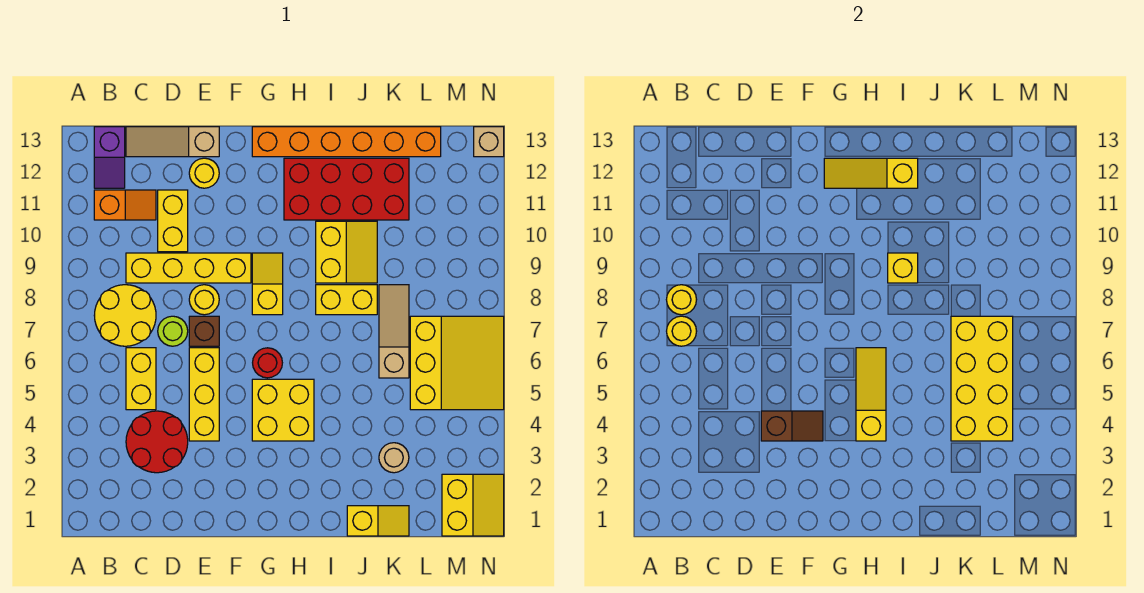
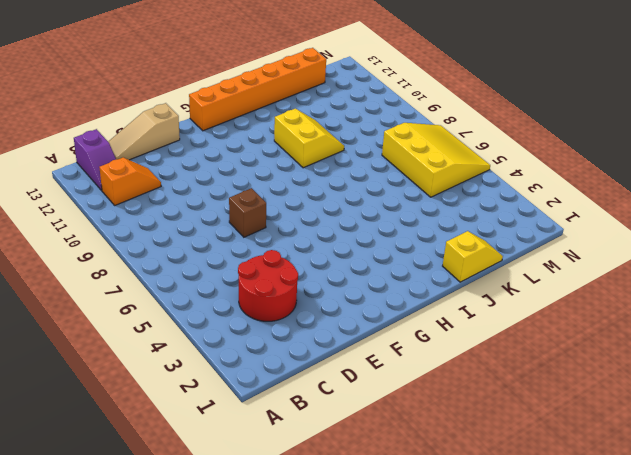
none -> yellow round brick B7:C8 level 1
none -> yellow brick C5:C6 level 1
none -> yellow brick C9:F9 level 1
none -> lime round brick D7 level 1

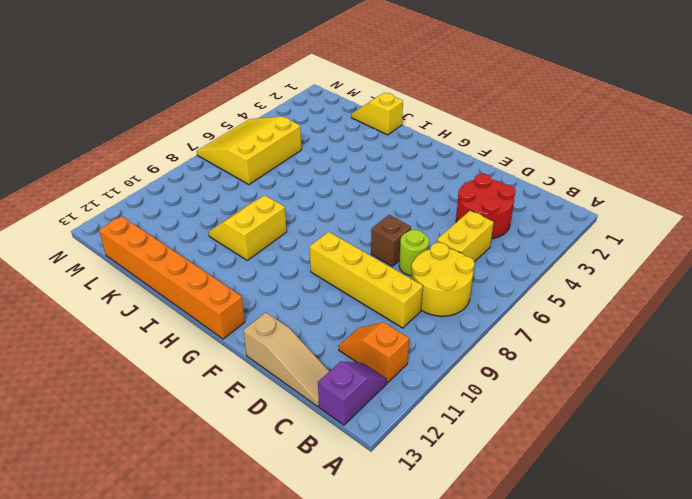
none -> yellow brick D10:D11 level 1
none -> yellow brick E4:E6 level 1
none -> yellow round brick E8 level 1
none -> yellow round brick E12 level 1

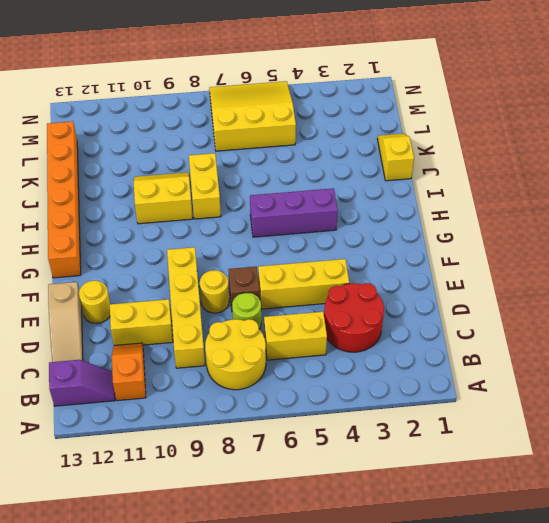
purple brick H4:H6 level 1 -> yellow brick G4:H5 level 1
none -> red round brick G6 level 1
none -> yellow slope G8:G9 level 1 top 8
none -> red brick H11:K12 level 1
none -> tan round brick K3 level 1

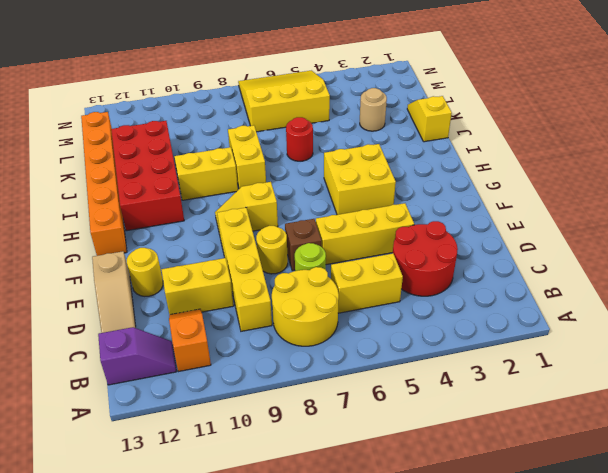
red round brick J6 level 1 -> red round brick G6 level 1
none -> tan slope K6:K8 level 1 top 6
none -> yellow slope M1:N2 level 1 top M
none -> tan brick N13 level 1
none -> yellow round brick B7 level 2

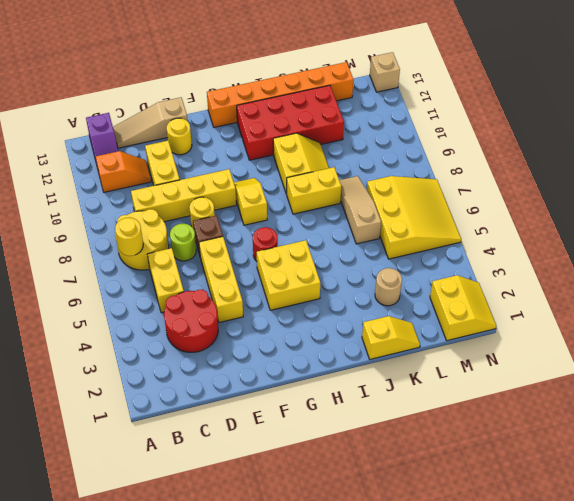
none -> yellow round brick B8 level 2
none -> brown slope E4:F4 level 2 top E
none -> yellow slope G12:I12 level 2 top I
none -> yellow slope H4:H6 level 2 top 4

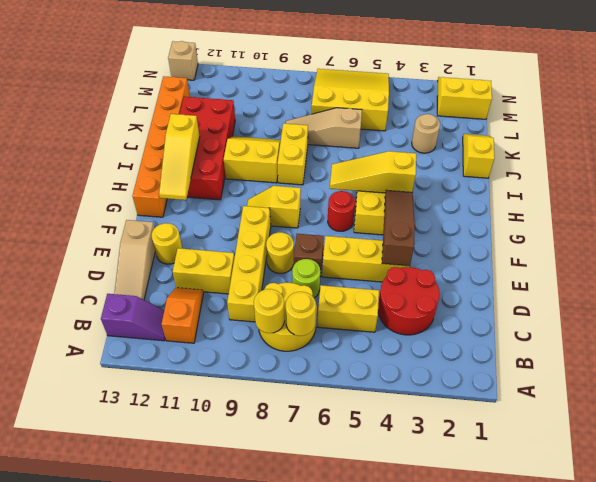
brown slope E4:G4 level 2 top E -> brown slope E4:F4 level 2 top E
none -> yellow brick I9 level 2
none -> yellow brick K4:L7 level 2

